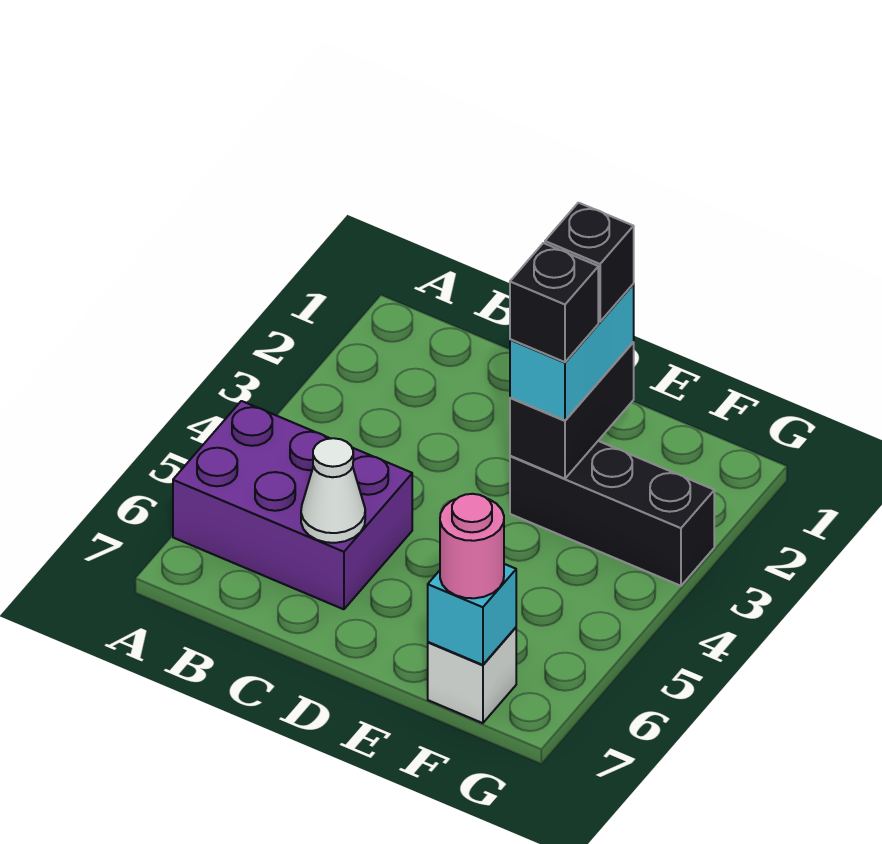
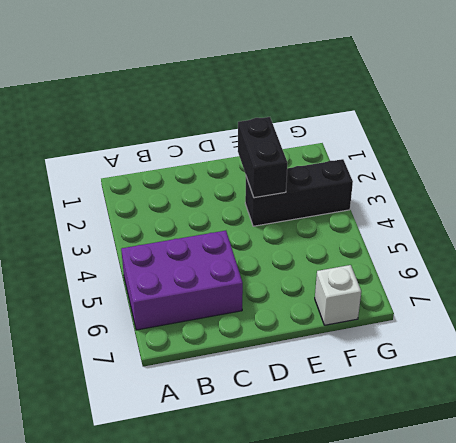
none -> white cone C6 level 2
none -> cyan brick F7 level 2

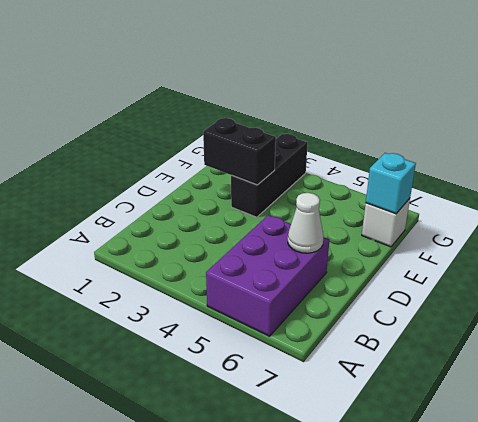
none -> cyan brick E2:E3 level 3
none -> pink round brick F7 level 3

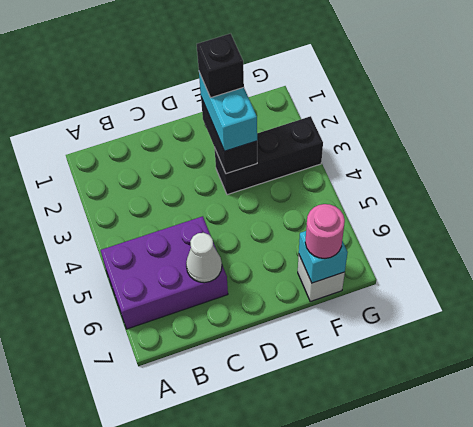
none -> black brick E3 level 4

